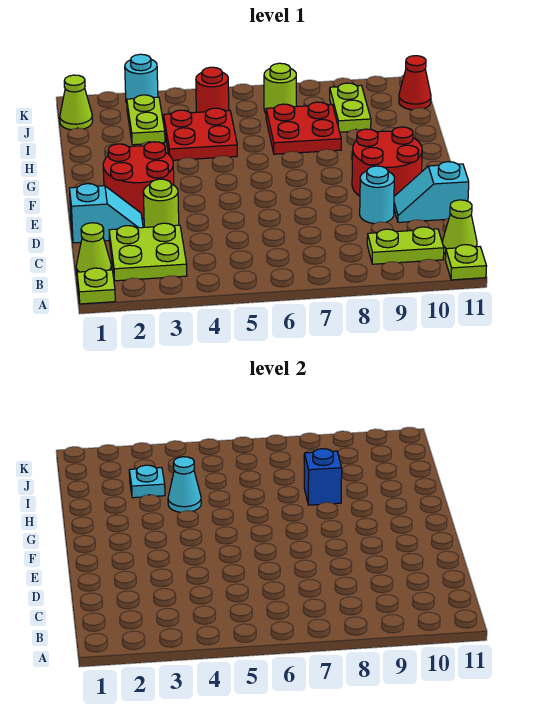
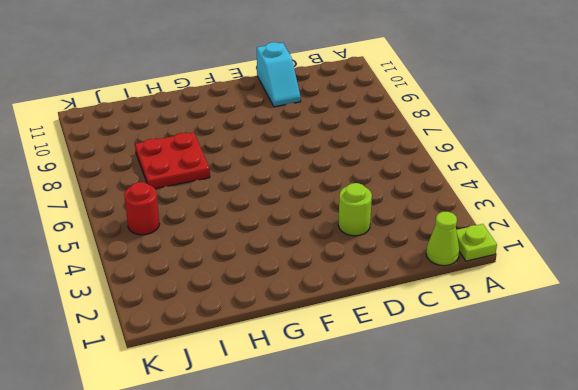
none -> lime plate A11 level 1
none -> lime plate B2:C3 level 1
none -> lime plate B9:B10 level 1

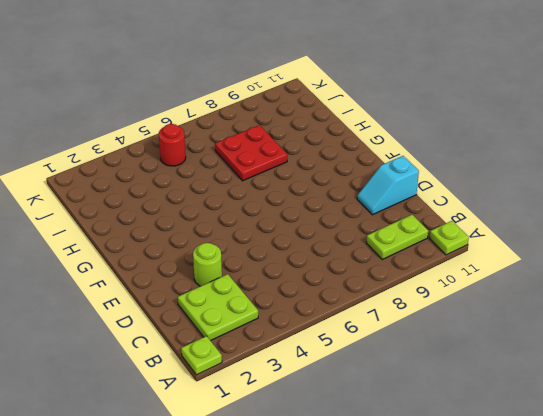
none -> lime cone B1 level 1
none -> lime cone B11 level 1
none -> cyan slope D1:D2 level 1 top 1

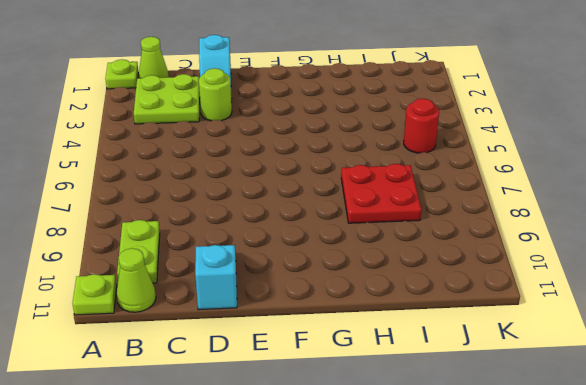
none -> cyan round brick D9 level 1
none -> red round brick E2:F3 level 1
none -> red round brick E9:F10 level 1

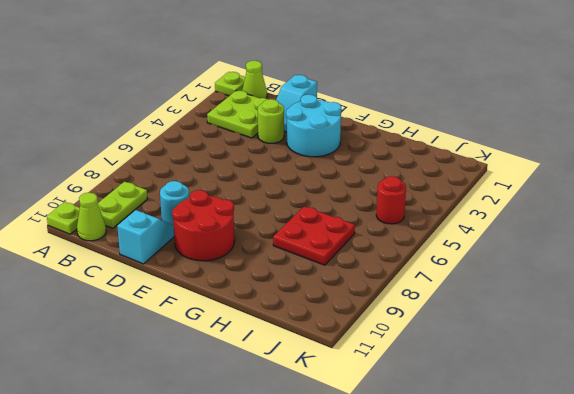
cyan round brick E2:F3 level 1 -> red round brick E2:F3 level 1
none -> red plate H4:I5 level 1
none -> lime plate I3:J3 level 1
none -> lime plate I9:J9 level 1

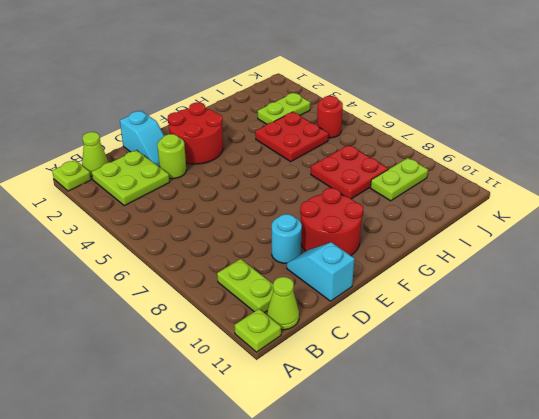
none -> lime cone J1 level 1
none -> lime round brick J7 level 1
none -> red cone J11 level 1

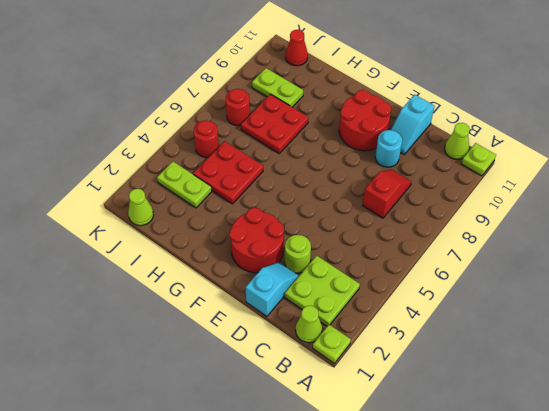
red slope C7:C8 level 1 top 7 -> none
red round brick J7 level 1 -> lime round brick J7 level 1
none -> lime plate B9:B10 level 1
none -> cyan round brick K3 level 1
none -> cyan cone H4 level 2

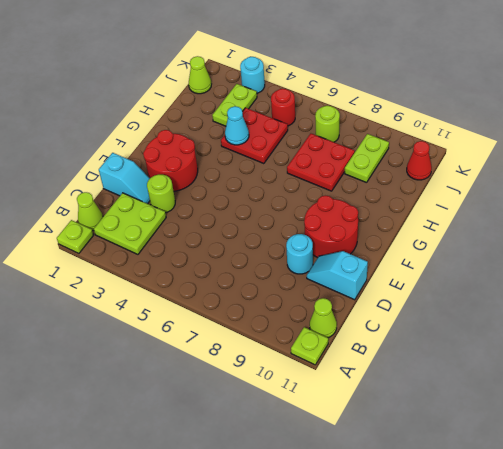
none -> lime plate B9:B10 level 1
none -> blue brick H8 level 2
none -> cyan plate I3 level 2

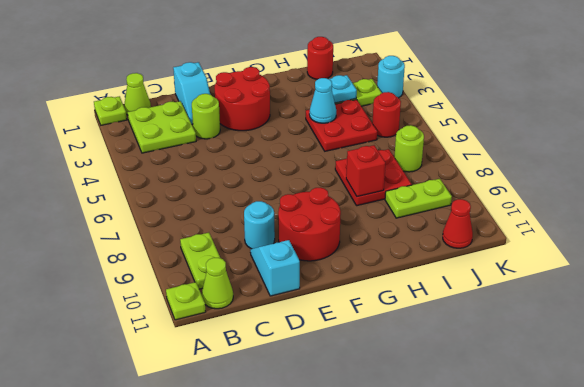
red brick H8 level 2 -> blue brick H8 level 2
red round brick I1 level 1 -> none
none -> lime cone J1 level 1

